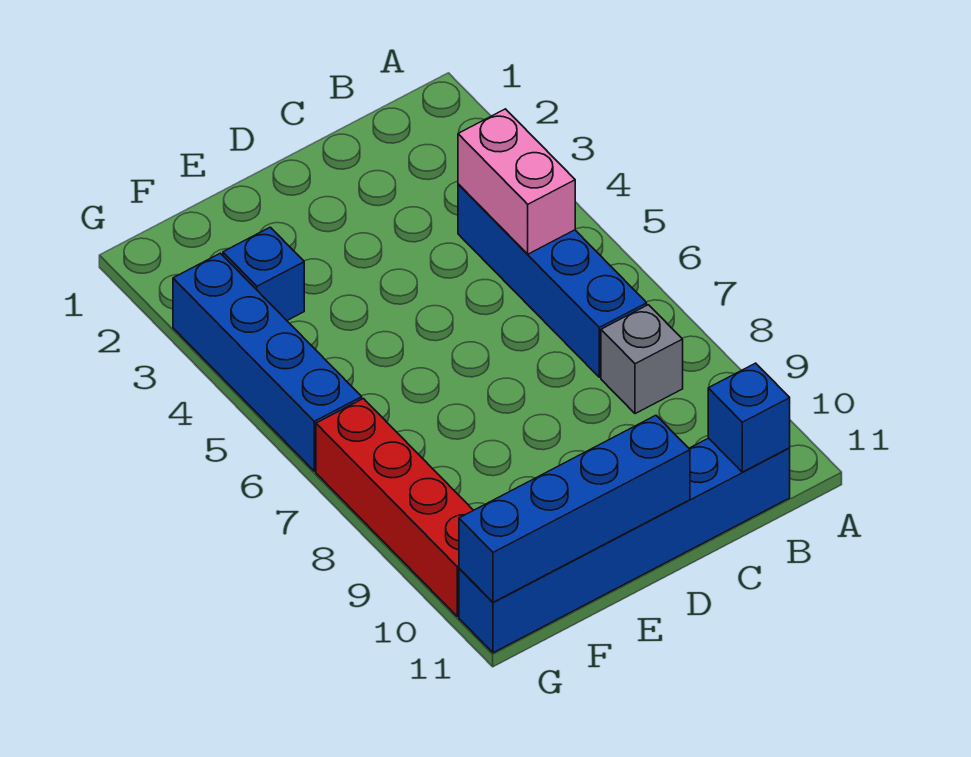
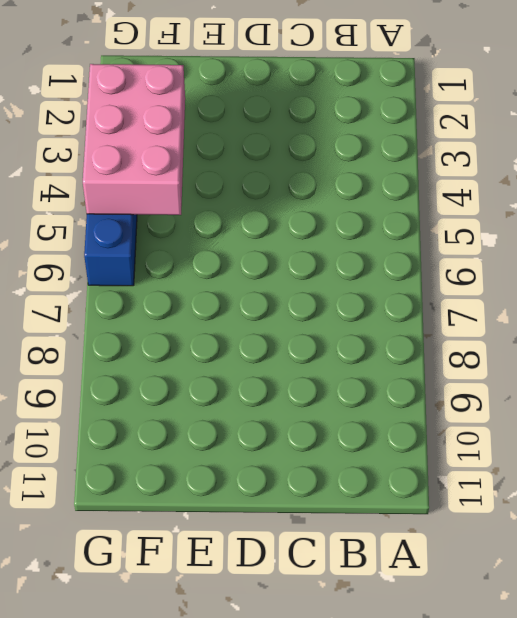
pink brick F3:G5 level 2 -> none
none -> blue brick B4:B7 level 1
none -> grey brick B8 level 1

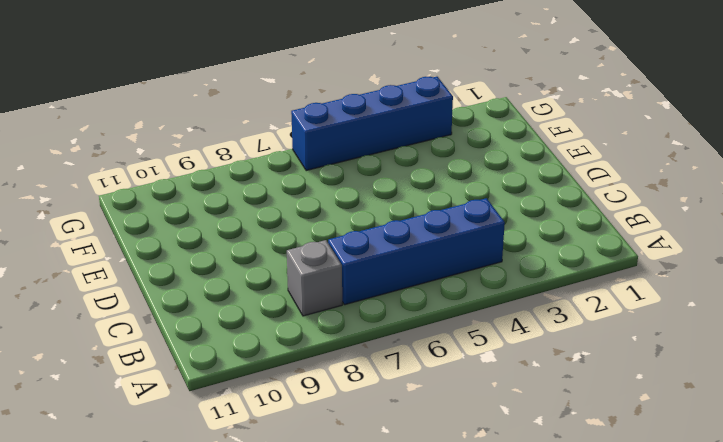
none -> blue brick B11:G11 level 1
none -> blue brick F3 level 1

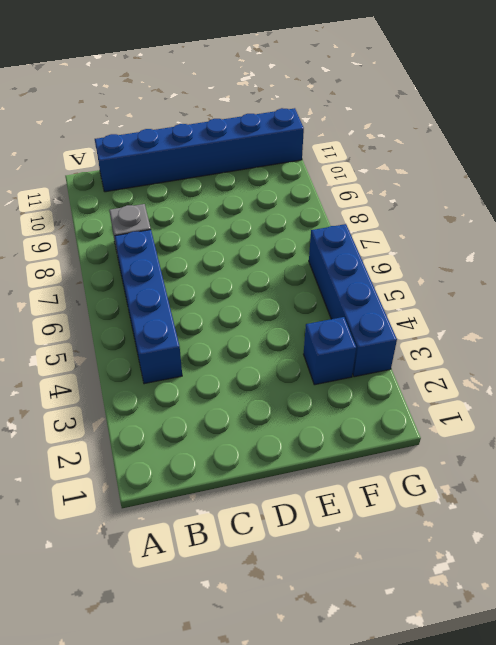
none -> red brick G7:G10 level 1
none -> pink brick B4:B5 level 2

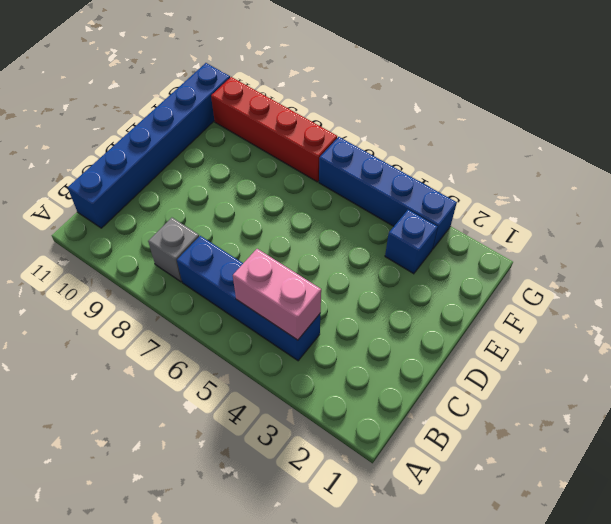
none -> blue brick B11 level 2
none -> blue brick D11:G11 level 2

